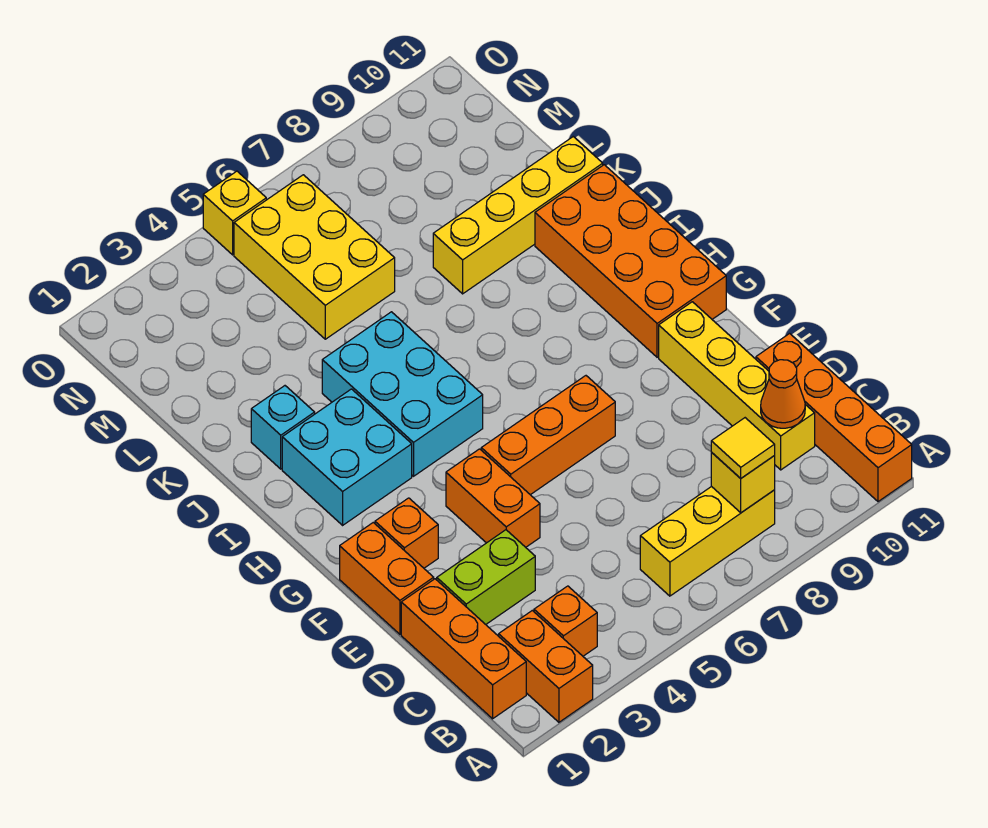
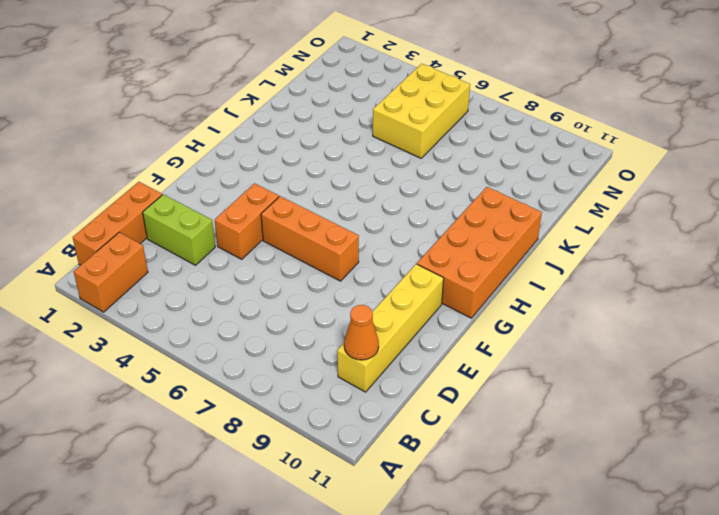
none -> orange brick A11:D11 level 1
none -> orange brick B3 level 1
none -> yellow brick B6:B8 level 1

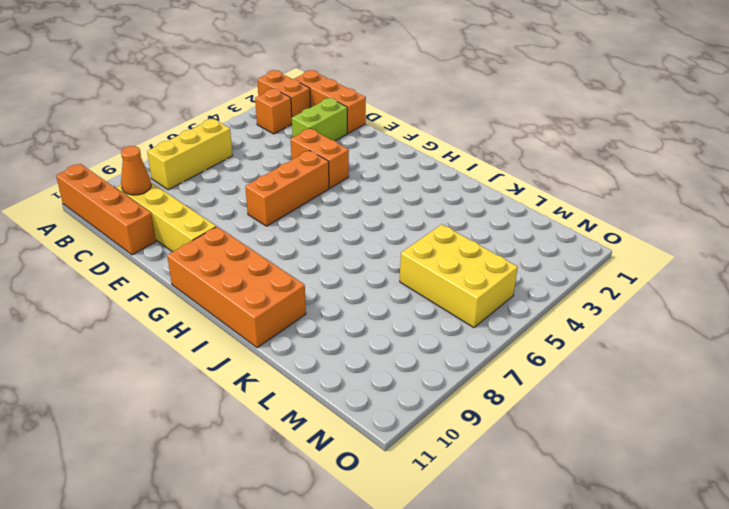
none -> orange brick E1:F1 level 1
none -> orange brick F2 level 1
none -> cyan brick H2:I3 level 1

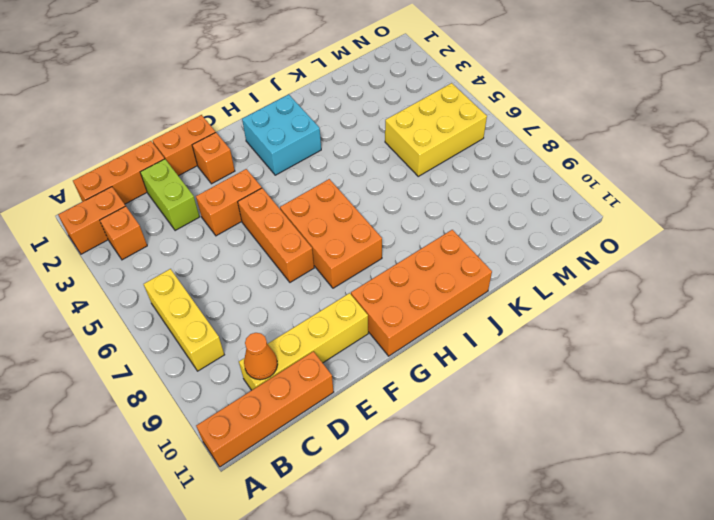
orange brick G6:H8 level 1 -> none
none -> cyan brick H4:J5 level 1
none -> cyan brick J2 level 1
none -> yellow brick K8:K11 level 1

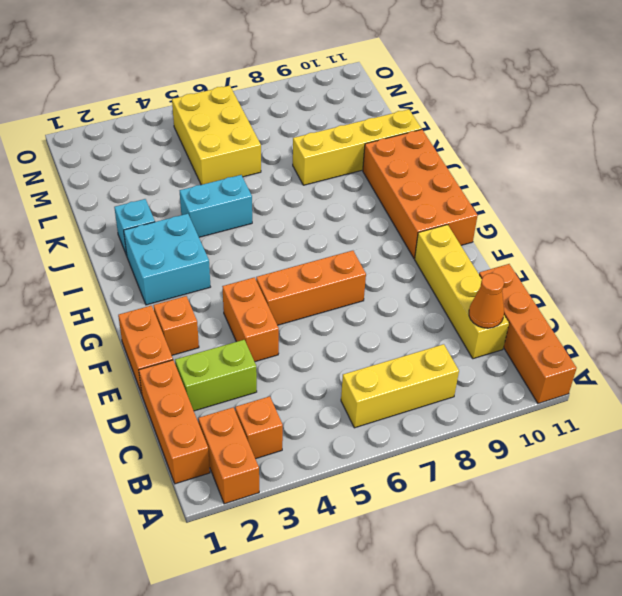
cyan brick J4:J5 level 1 -> cyan brick H4:J5 level 1
none -> yellow brick O5 level 1
none -> yellow brick B8 level 2
none -> yellow tile B8 level 3

